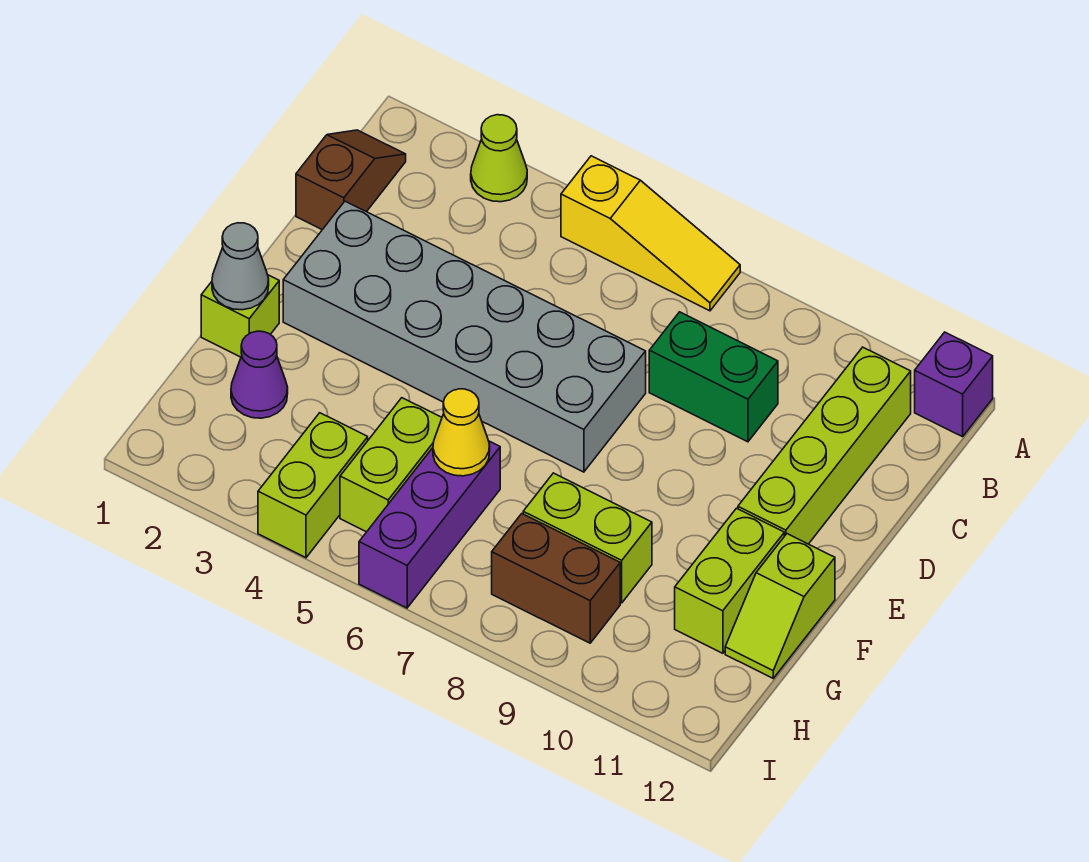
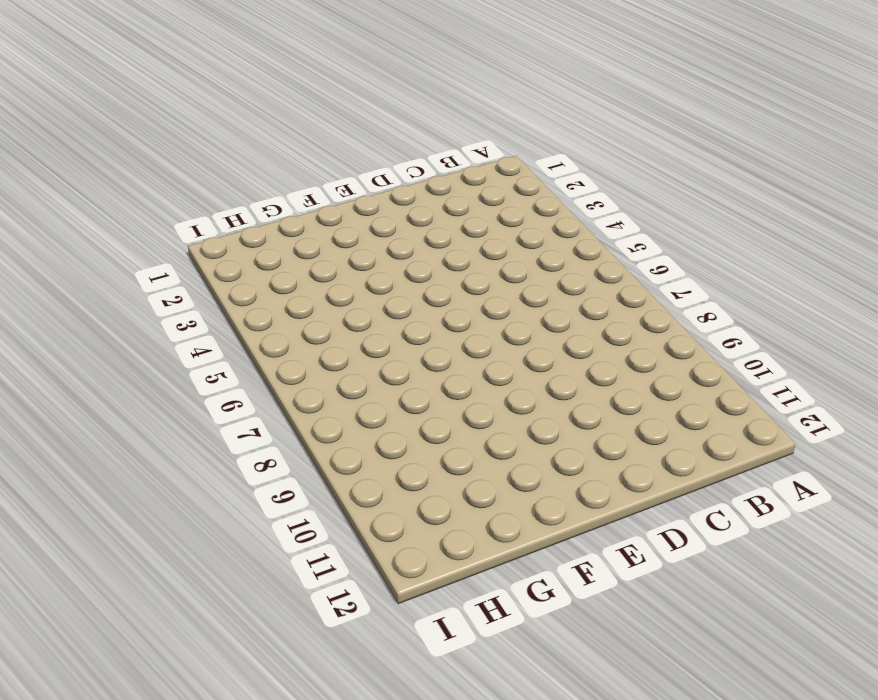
none -> lime cone A3 level 1
none -> yellow slope A5:A7 level 1 top 5
none -> purple brick A12 level 1

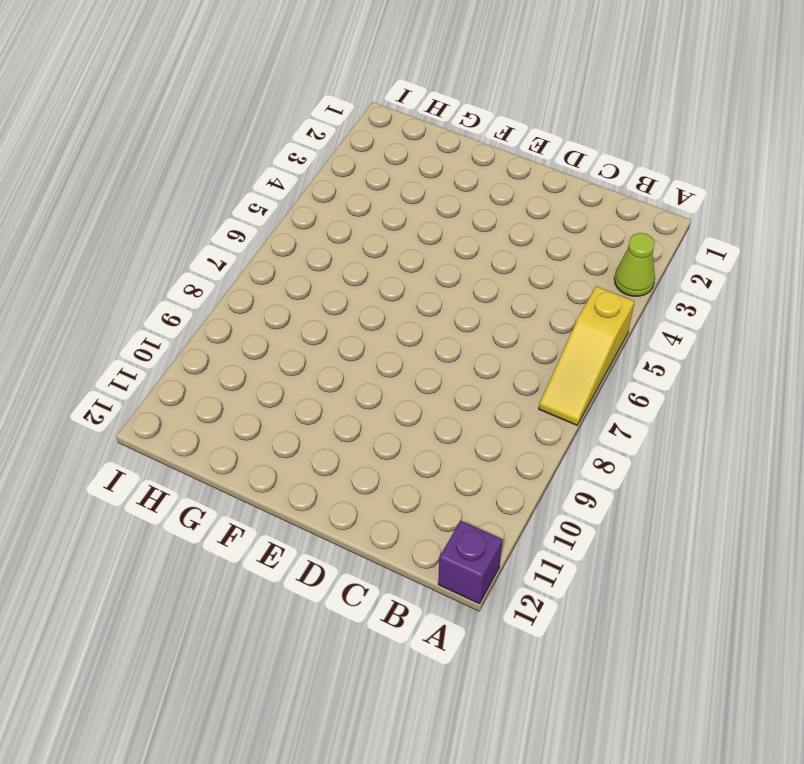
none -> brown slope B1:C1 level 1 top C
none -> lime brick B11:E11 level 1
none -> green brick C8:C9 level 1

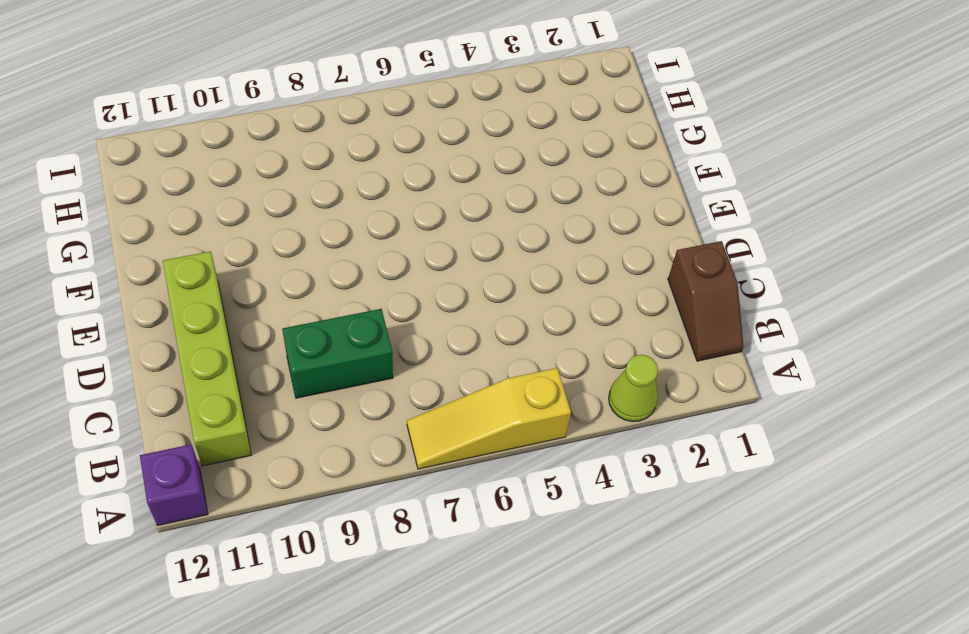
none -> grey brick D2:E7 level 1
none -> lime brick F1 level 1
none -> lime brick F11:G11 level 1

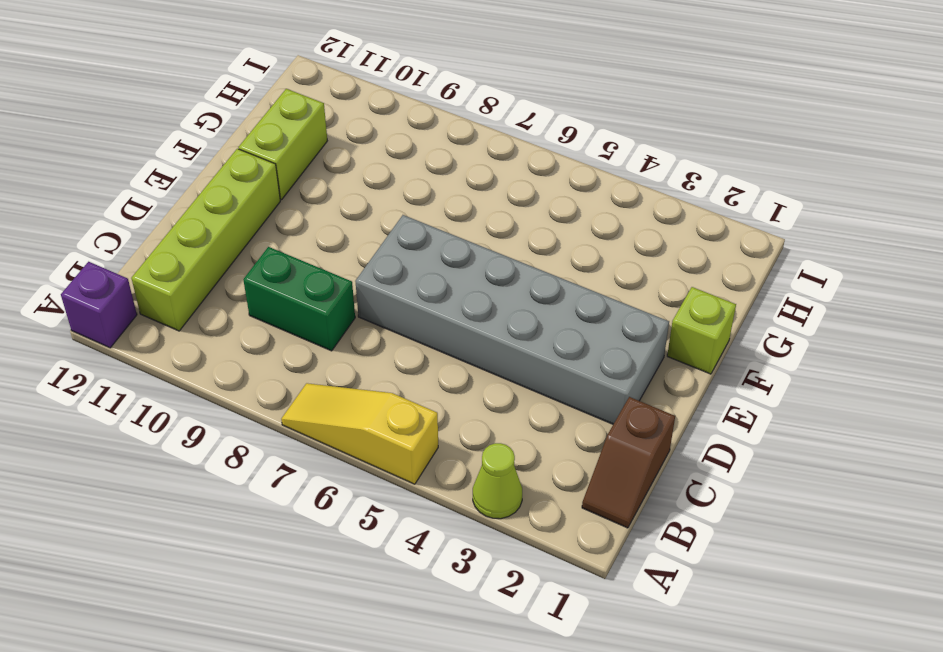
none -> lime slope F12:G12 level 1 top F
none -> purple cone G2 level 1
none -> lime brick G5:H5 level 1

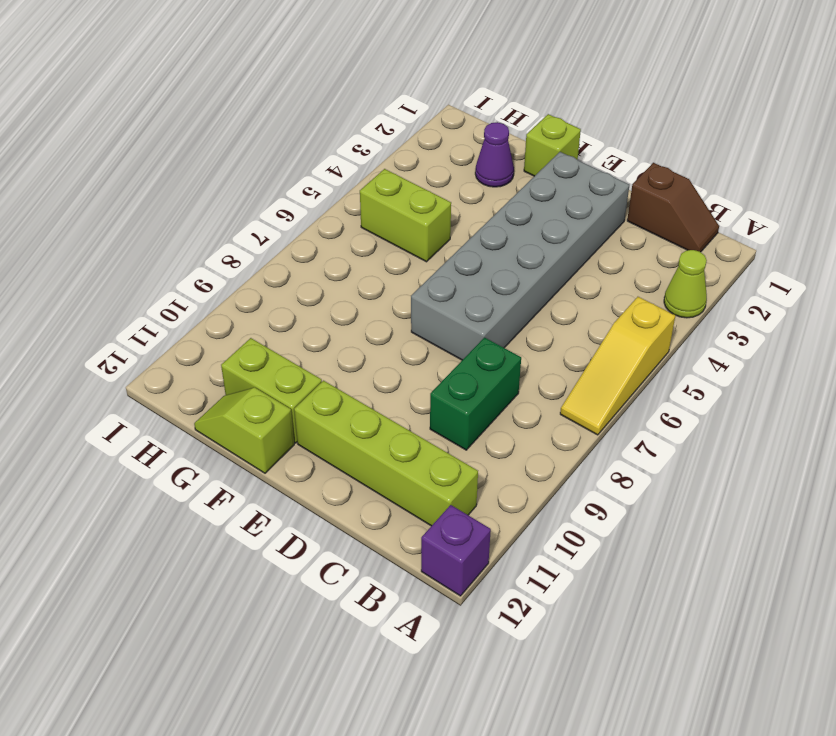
none -> purple brick G6:I6 level 1
none -> lime brick G8:G9 level 1
none -> lime brick H4:I4 level 1

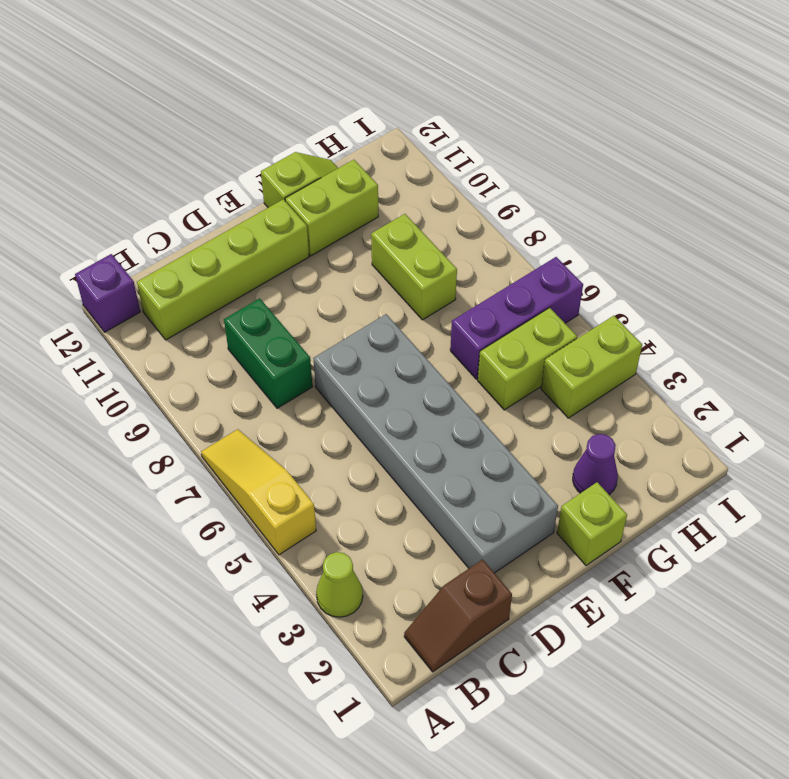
none -> brown brick H8:H9 level 1
none -> grey cone F1 level 2
none -> yellow cone G6 level 2

